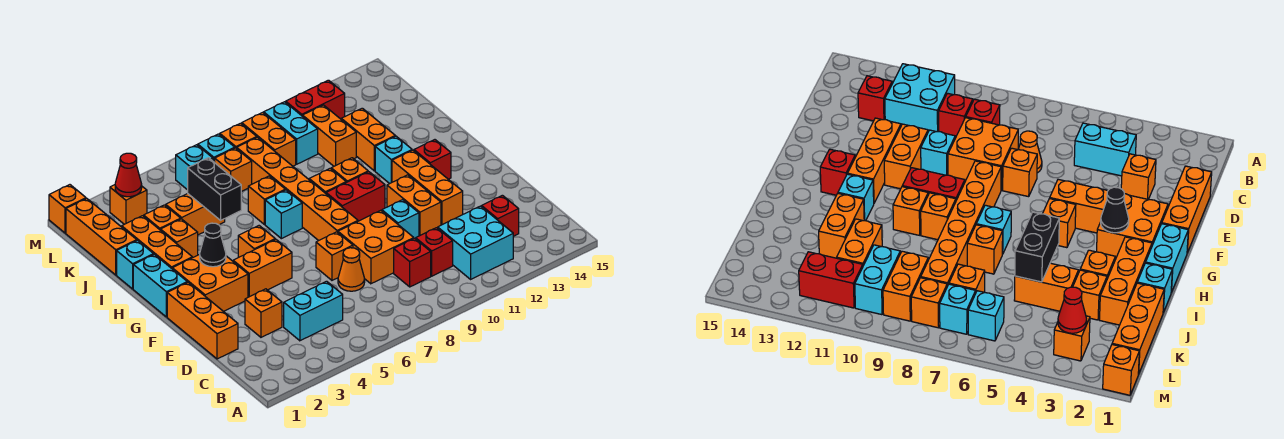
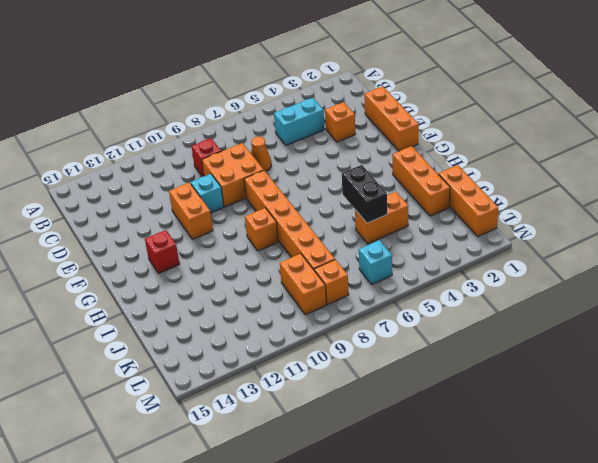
none -> cyan brick B11:C12 level 1
none -> red brick C10 level 1
none -> red brick C13 level 1
none -> orange brick E7 level 1

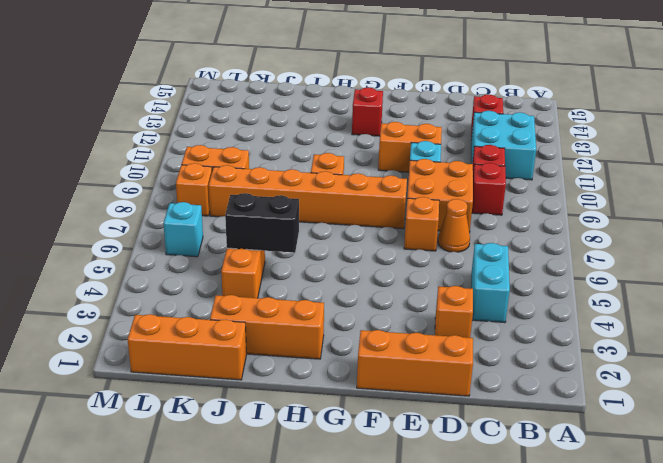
none -> orange brick E12:G12 level 1
none -> orange brick F2:G3 level 1
none -> orange brick F4:F5 level 1
none -> cyan brick G1:H1 level 1

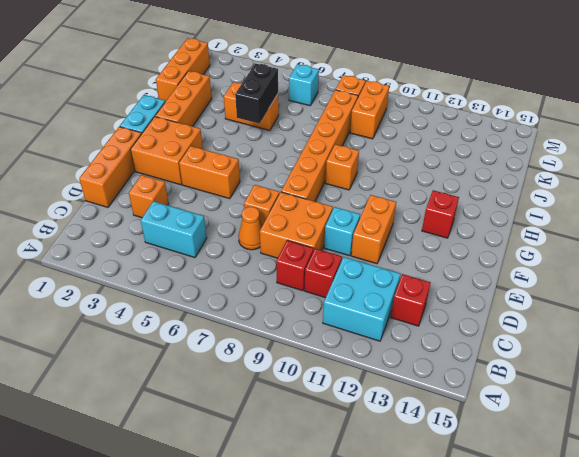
none -> orange brick E12:G12 level 1
none -> orange brick G5 level 1
none -> red brick G9:G10 level 1
none -> cyan brick H7 level 1

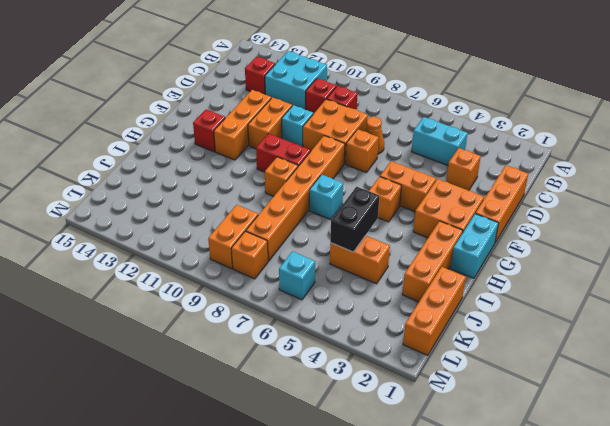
none -> orange brick H10 level 1
none -> cyan brick H12 level 1
none -> cyan brick I1 level 1
none -> orange brick I3 level 1

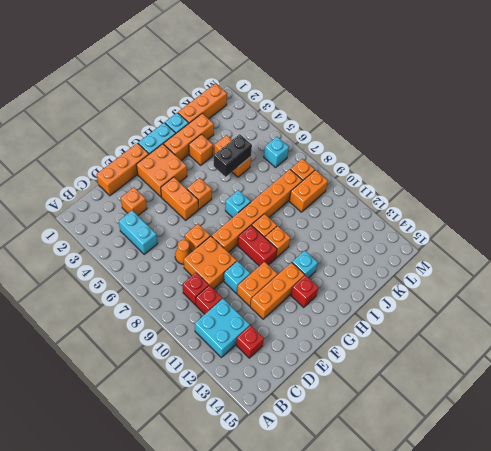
none -> orange brick I7 level 1
none -> orange brick I12:J12 level 1
none -> orange brick J3 level 1
none -> orange brick J11:K11 level 1

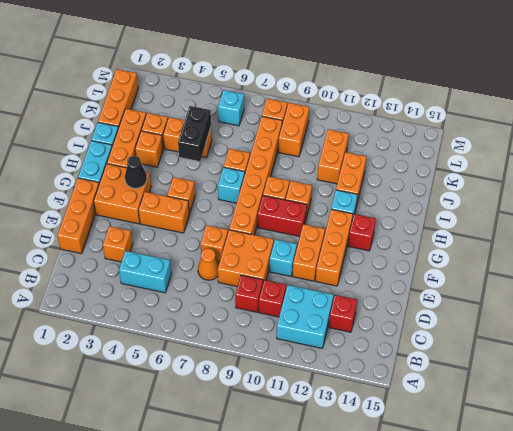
none -> orange brick K7 level 1
none -> cyan brick K10:L10 level 1
none -> orange brick L3 level 1
none -> cyan brick L7 level 1

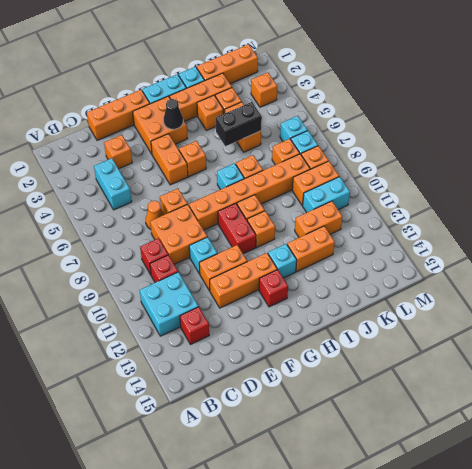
none -> red brick L11:L12 level 1
none -> orange brick M1 level 1
none -> red cone L3 level 2

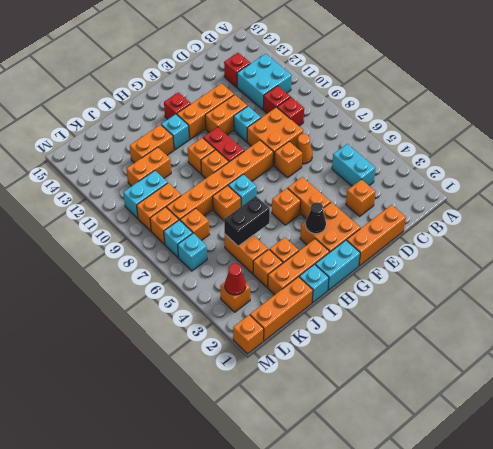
none -> red brick L11:L12 level 1

